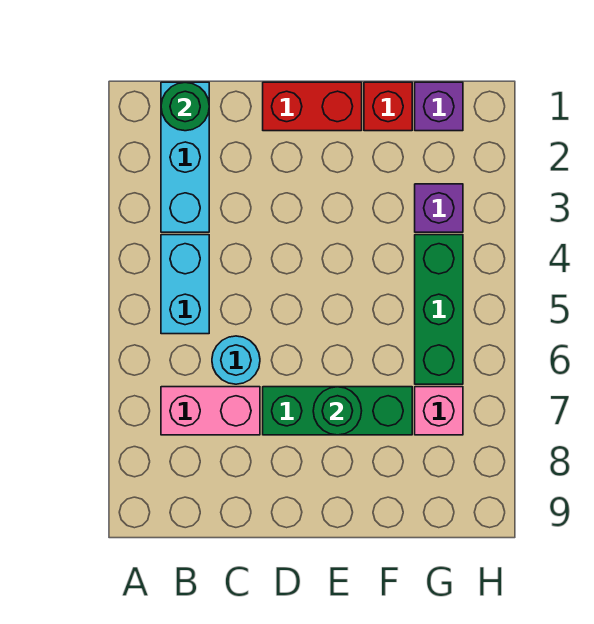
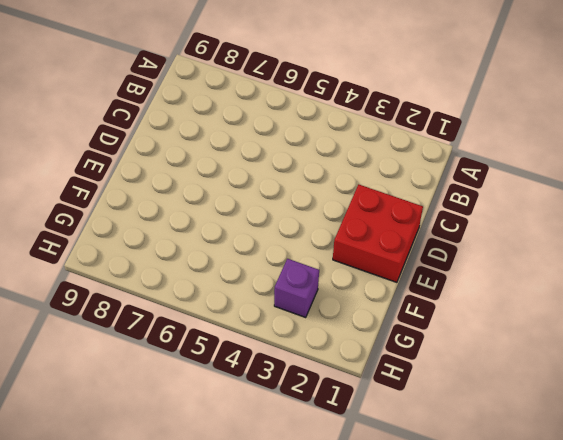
red brick D1:E2 level 1 -> red brick D1:E1 level 1
none -> cyan brick B1:B3 level 1
none -> cyan brick B4:B5 level 1
none -> pink brick B7:C7 level 1

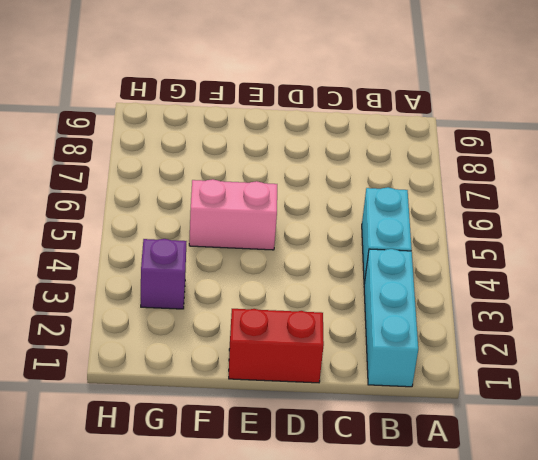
pink brick E5:F5 level 1 -> pink brick B7:C7 level 1
none -> cyan round brick C6 level 1
none -> green brick D7:F7 level 1
none -> red brick F1 level 1

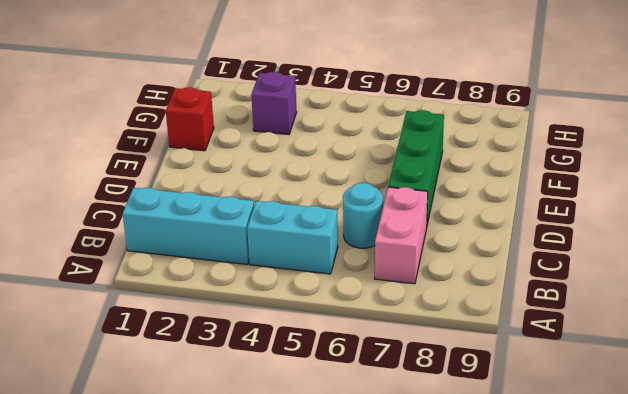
none -> red brick D1:E1 level 1
none -> purple brick G1 level 1
none -> green brick G4:G6 level 1

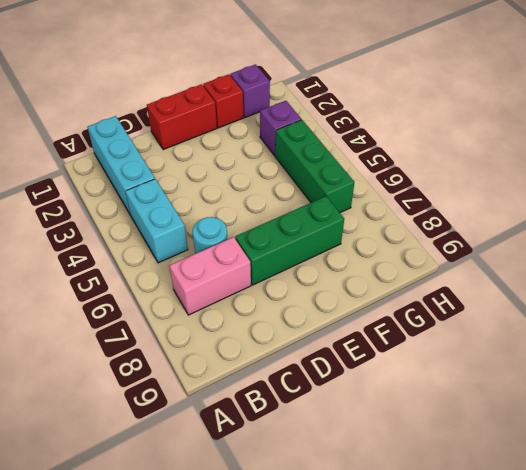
none -> pink brick G7 level 1
none -> green round brick B1 level 2
none -> green round brick E7 level 2

